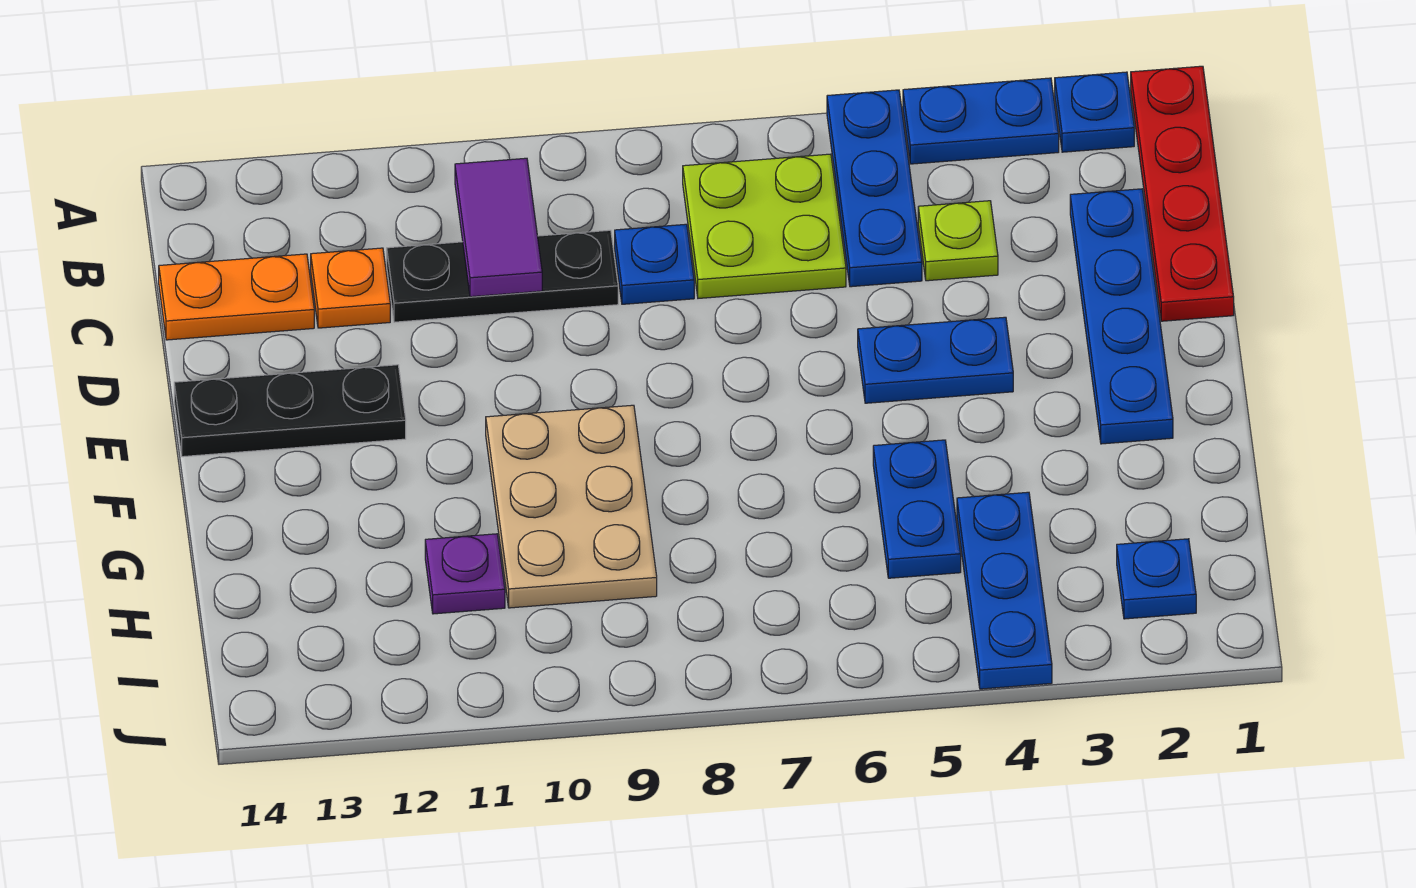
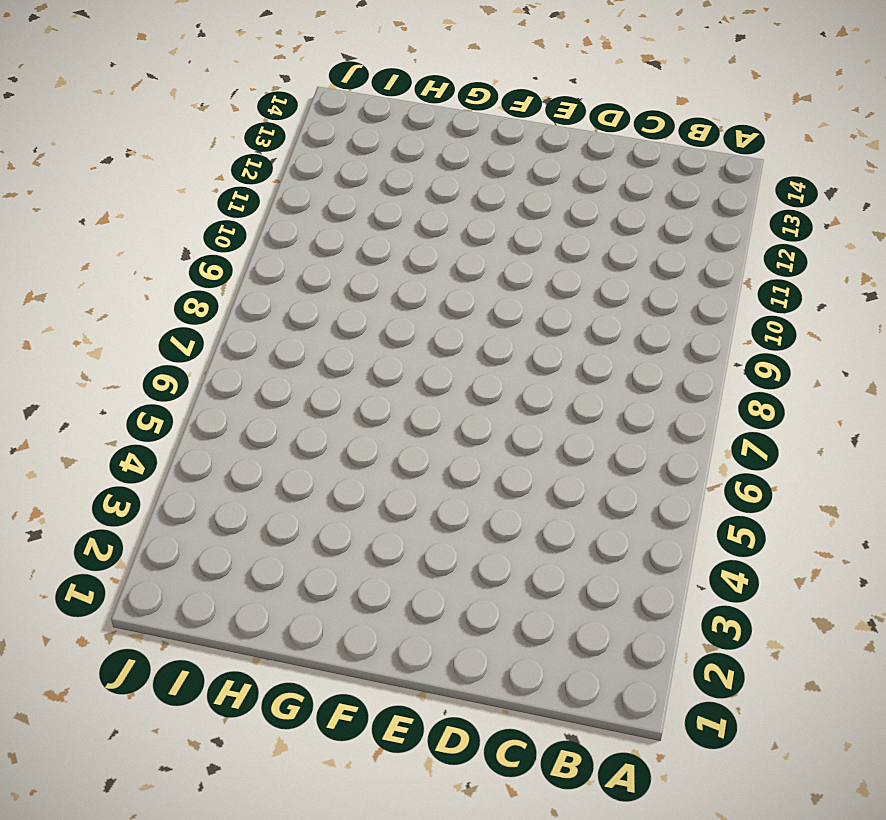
none -> red plate A1:D1 level 1
none -> blue plate A2 level 1
none -> blue plate A3:A4 level 1

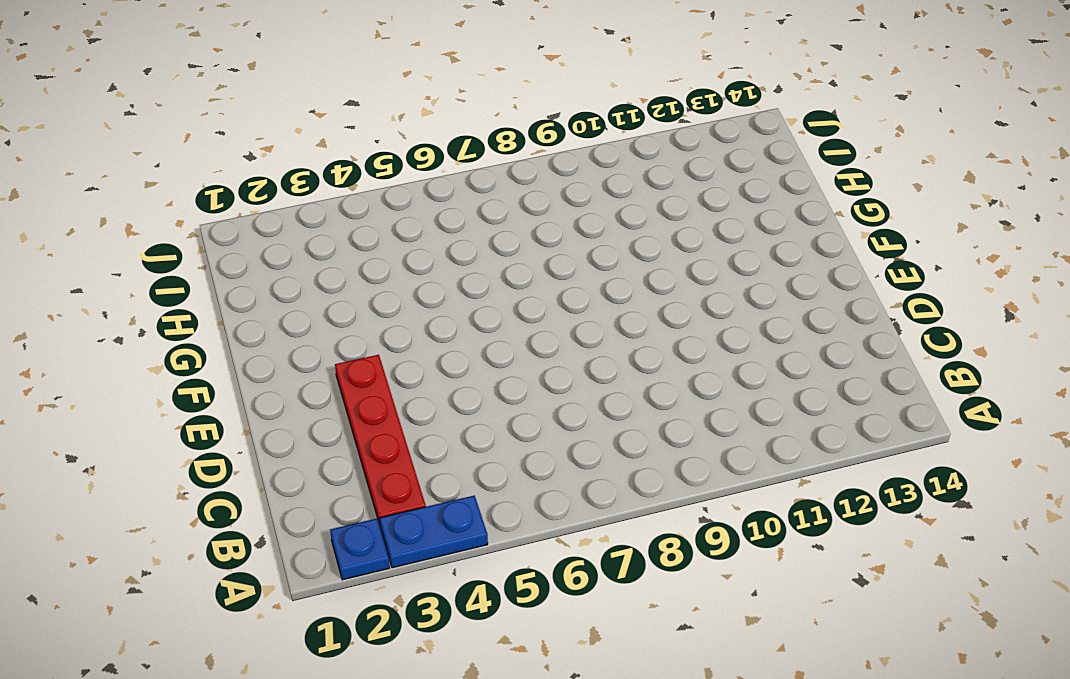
red plate B3:E3 level 1 -> red plate A1:D1 level 1
none -> blue plate A5:C5 level 1
none -> lime plate B6:C7 level 1
none -> blue plate C2:F2 level 1

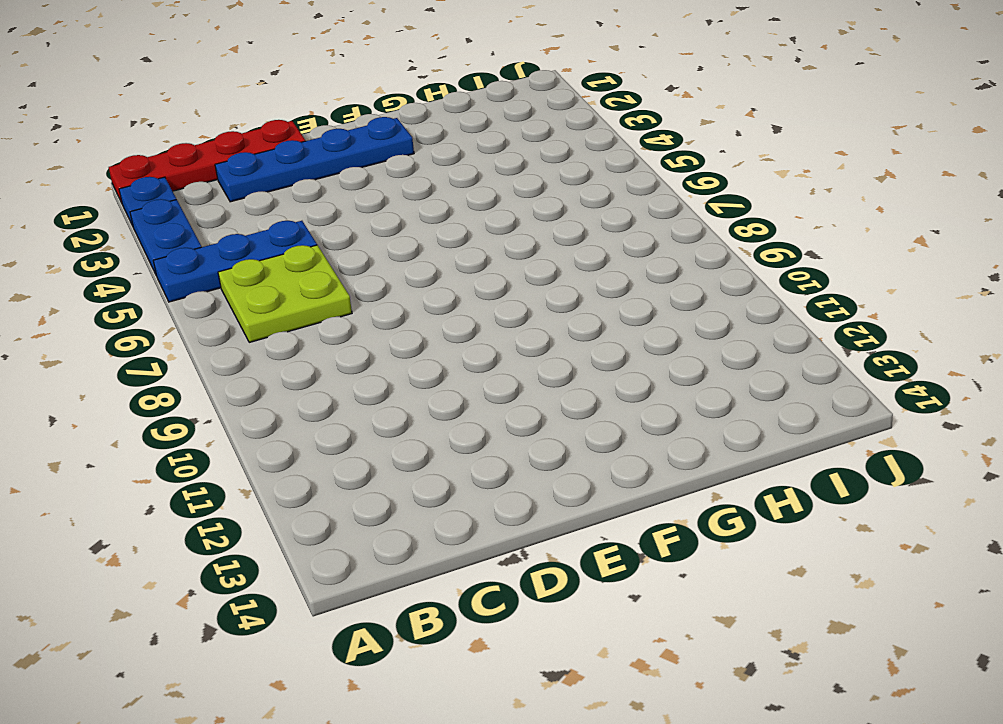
none -> lime plate C4 level 1
none -> blue plate C8 level 1
none -> black plate C9:C11 level 1

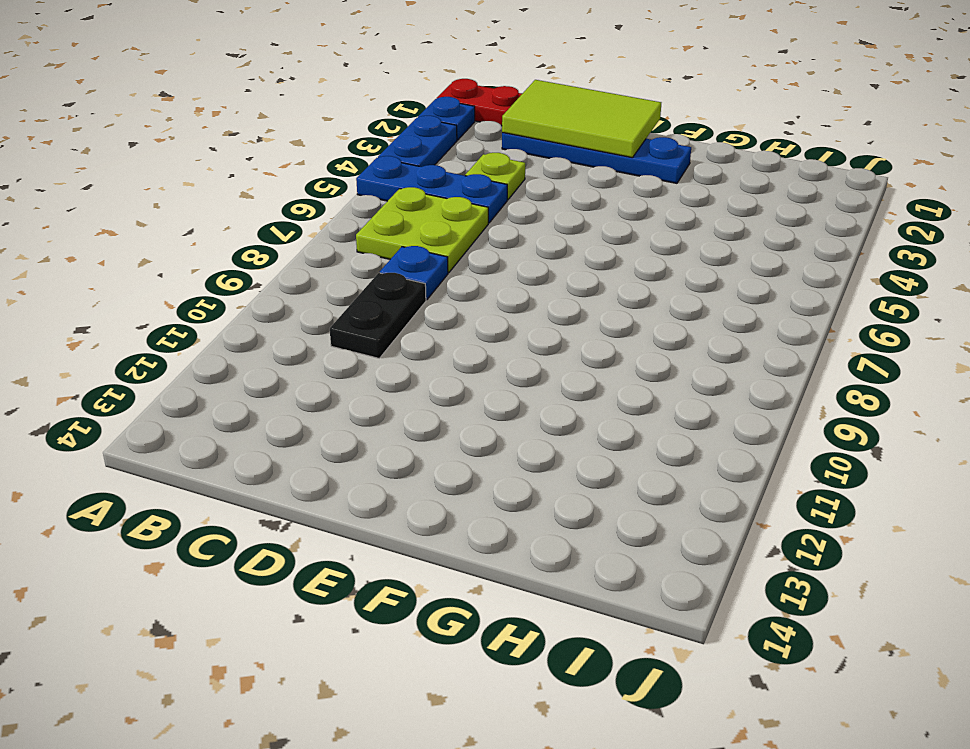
lime tile C1:E2 level 2 -> none
black plate C9:C10 level 1 -> black plate C9:C11 level 1
none -> orange plate C12 level 1
none -> orange plate C13:C14 level 1
none -> blue plate E4:E5 level 1

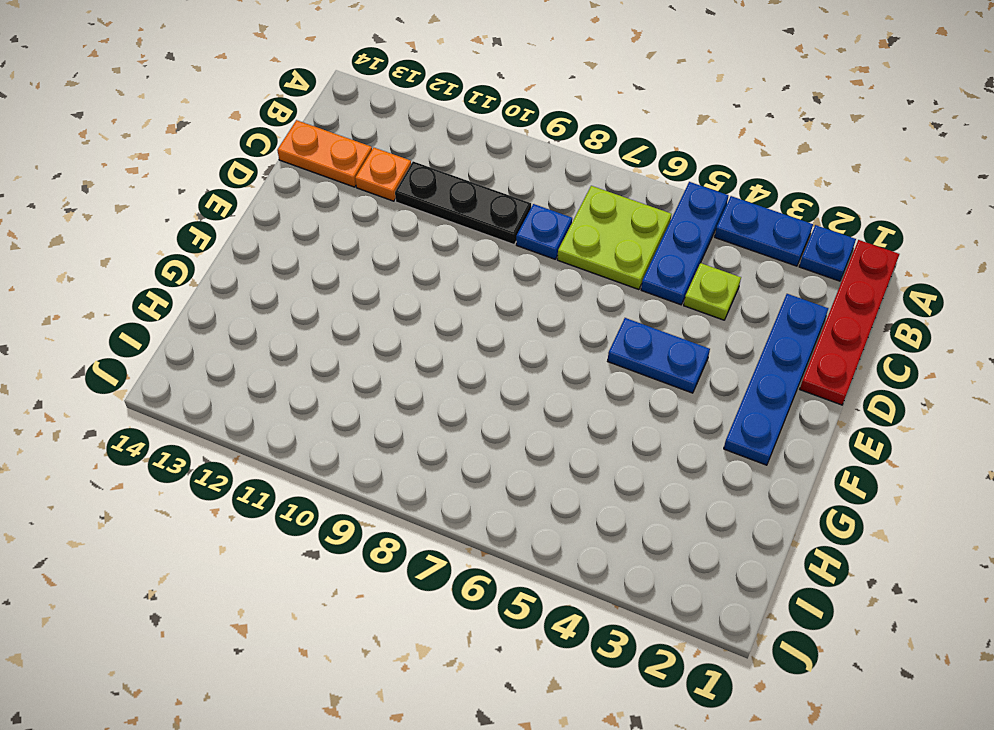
none -> black plate E12:E14 level 1
none -> tan plate F9:H10 level 1
none -> blue plate G5:H5 level 1

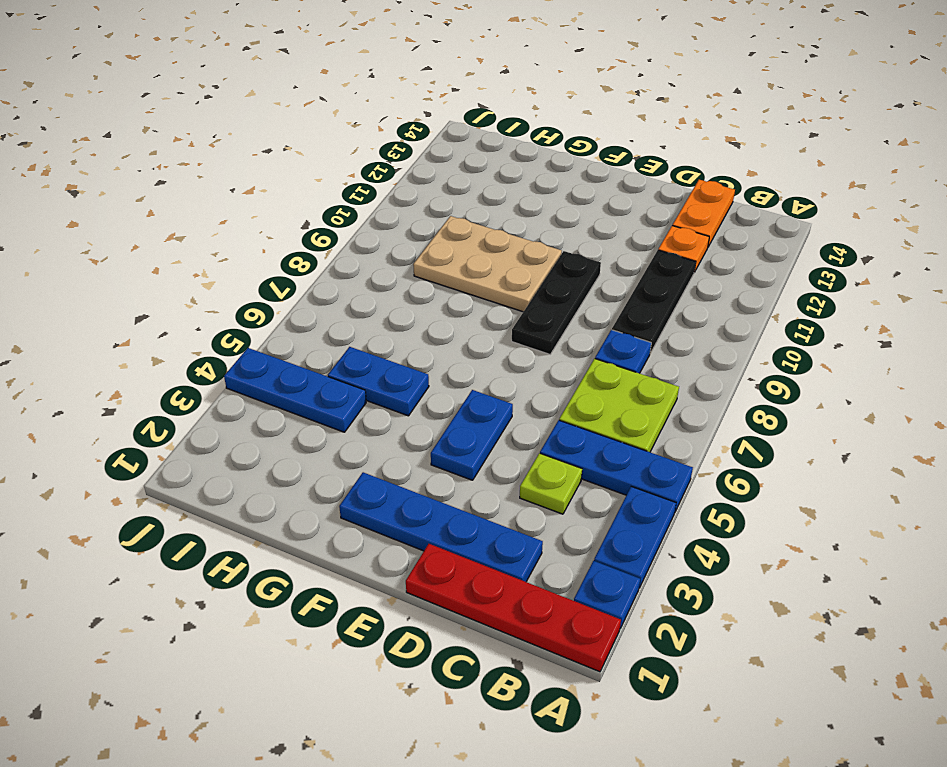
black plate E8:E10 level 1 -> black plate E12:E14 level 1
none -> purple plate H11 level 1
none -> blue plate I2 level 1
none -> purple tile B10:C10 level 2

